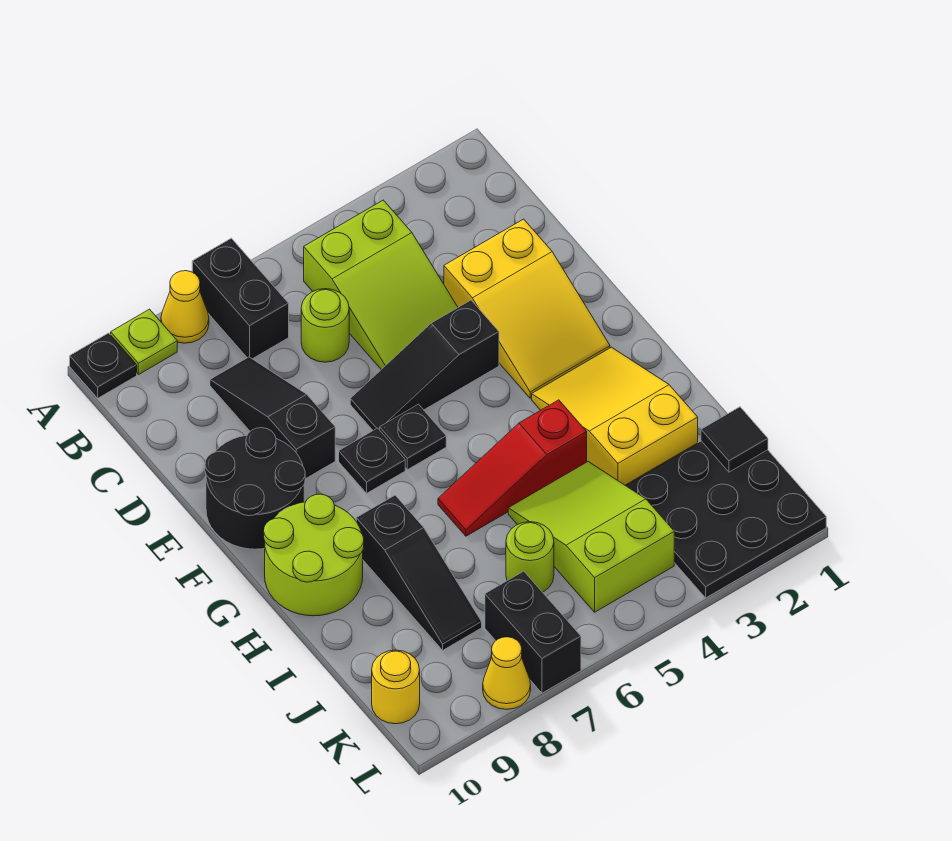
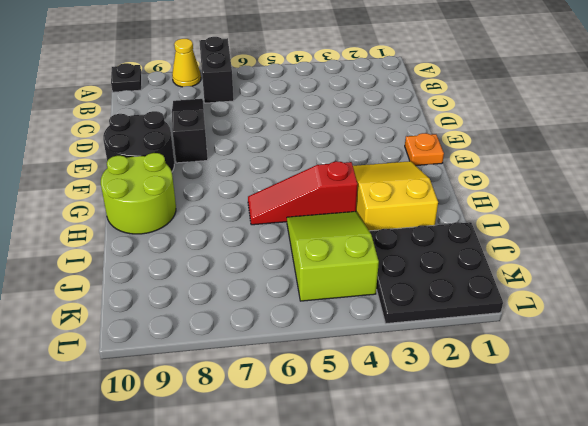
orange plate F1 level 1 -> none
none -> lime plate A9 level 1
none -> lime slope B4:D5 level 1 top B
none -> lime round brick C6 level 1

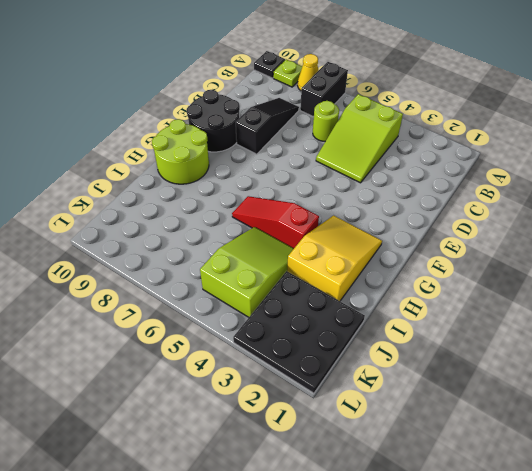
none -> yellow slope D2:F3 level 1 top D
none -> black slope E4:E6 level 1 top 4
none -> black plate F6 level 1

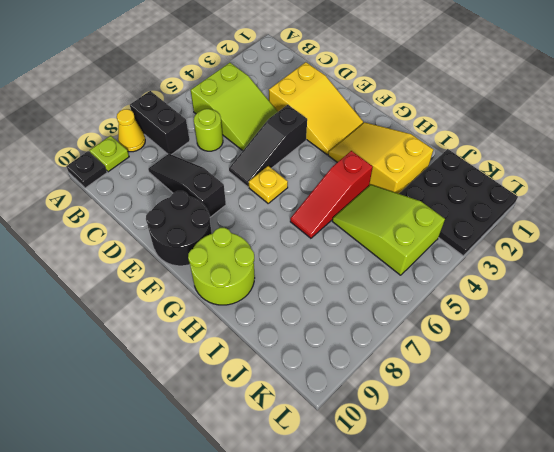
yellow plate F6 level 1 -> black plate F6 level 1
none -> black plate F7 level 1
none -> black slope H8:J8 level 1 top H
none -> lime round brick J6 level 1

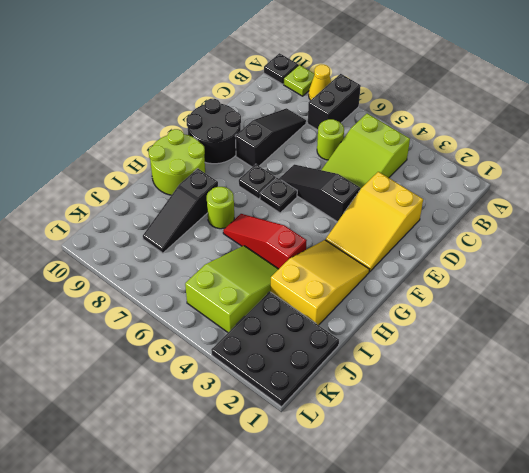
lime round brick H7 level 1 -> lime round brick J6 level 1
none -> black brick K7:L7 level 1
none -> yellow round brick K10 level 1
none -> yellow cone L8 level 1

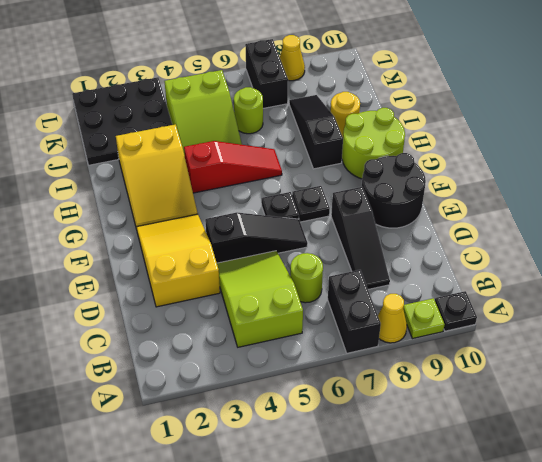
yellow round brick I9 level 1 -> yellow round brick K10 level 1
none -> black tile J1 level 2

